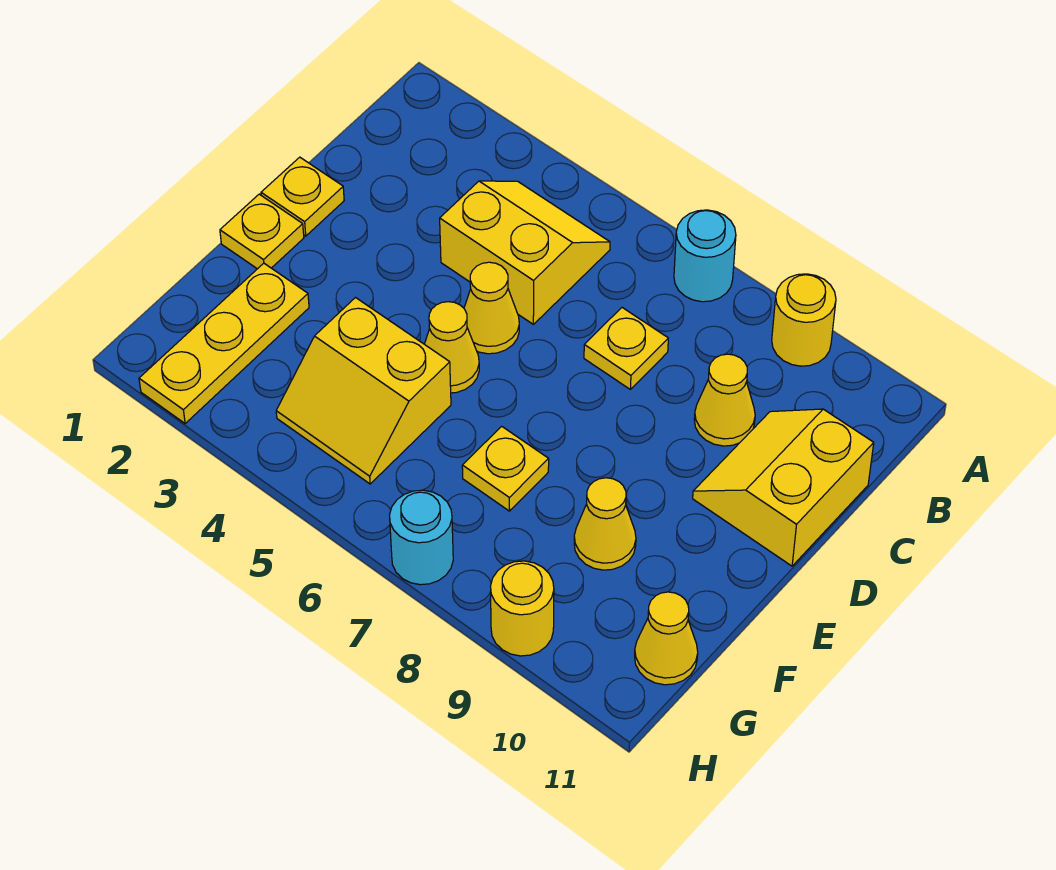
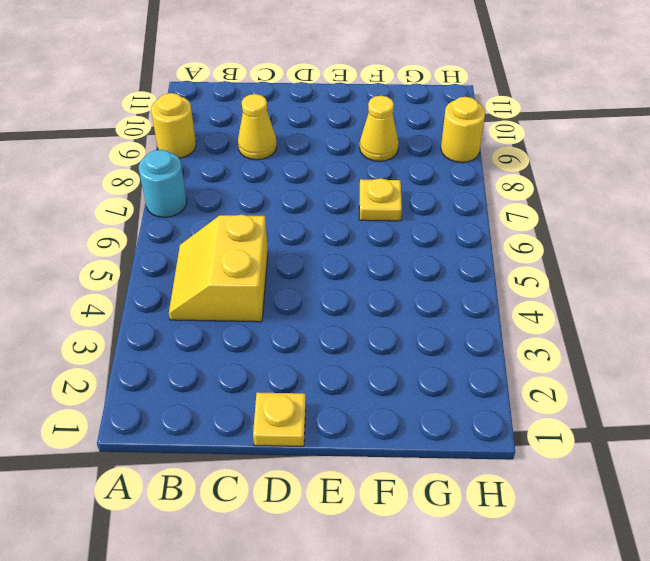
none -> yellow plate C7 level 1
none -> yellow slope C10:D11 level 1 top 11
none -> yellow cone D5 level 1

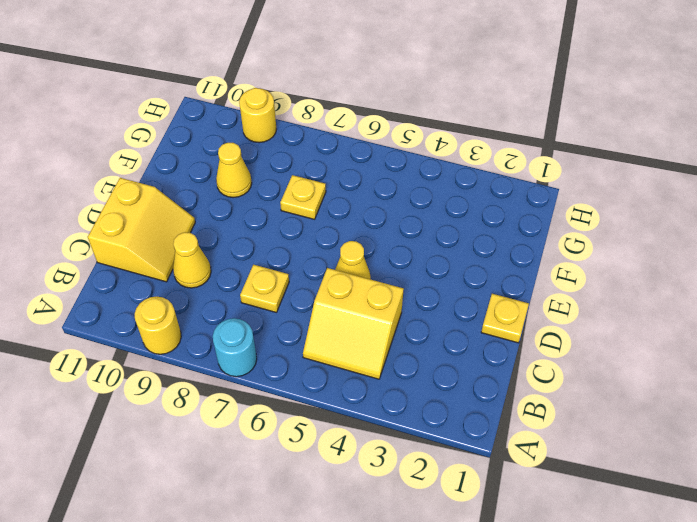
none -> yellow plate E1 level 1
none -> yellow cone E5 level 1
none -> yellow plate F2:H2 level 1

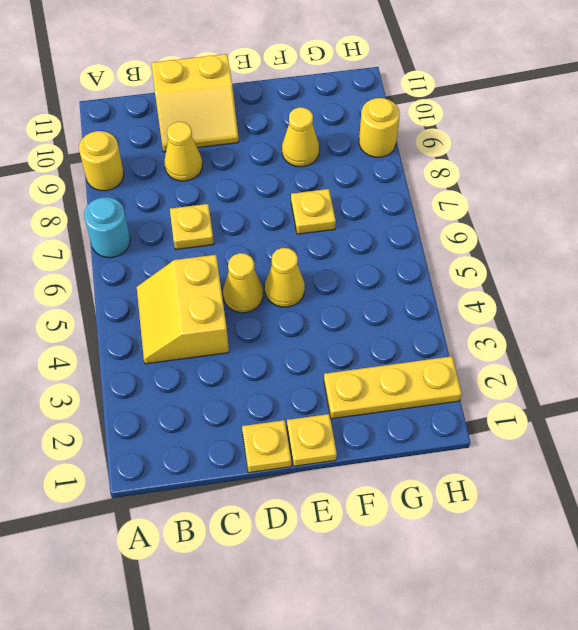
none -> yellow slope F4:G5 level 1 top F
none -> yellow cone G11 level 1
none -> cyan round brick H7 level 1

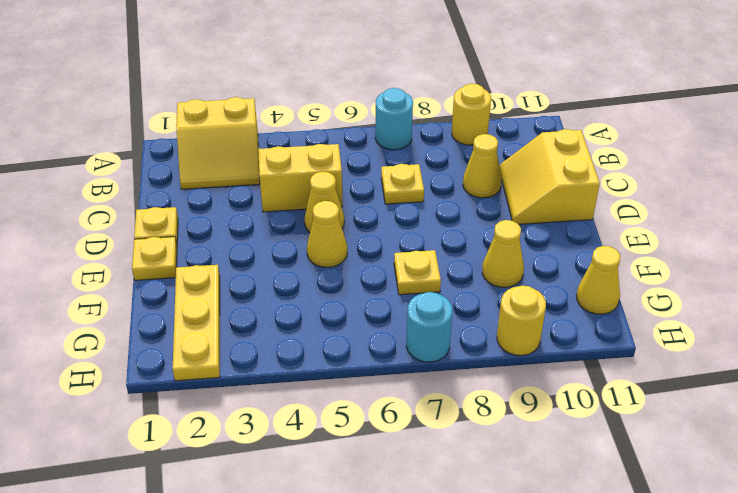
yellow slope A2:B3 level 1 top A -> yellow slope F4:G5 level 1 top F

